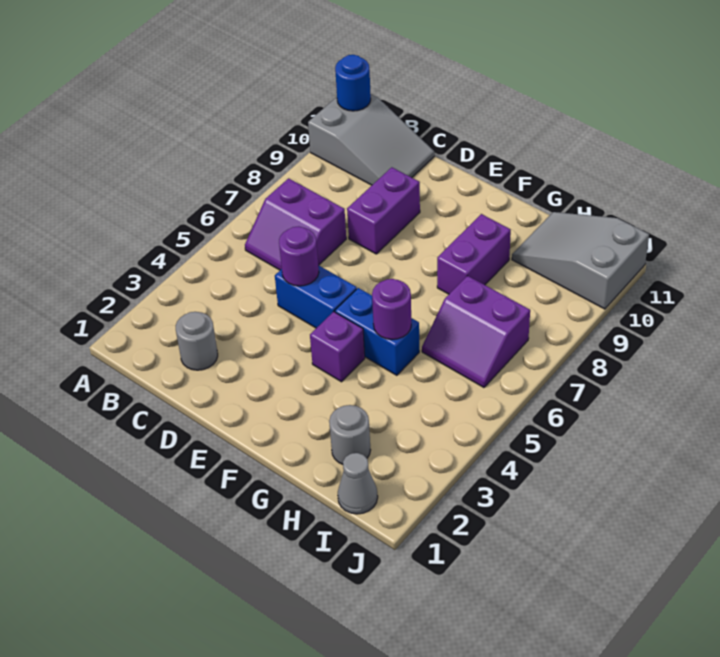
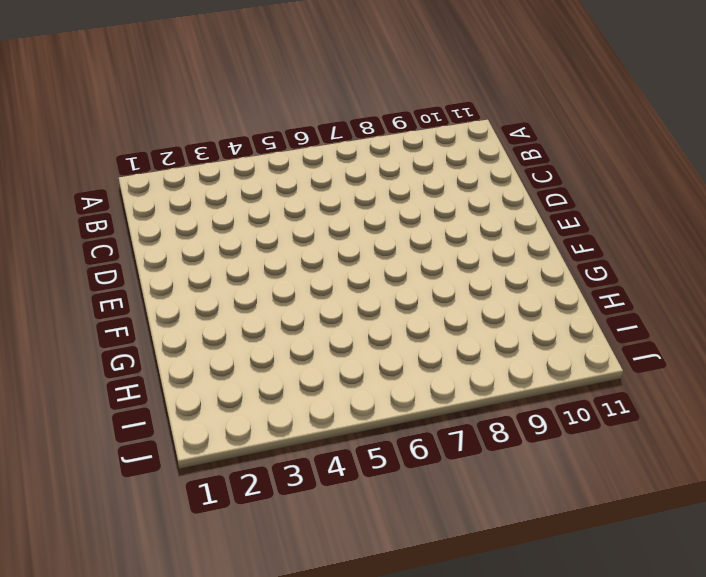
none -> grey slope A10:C11 level 1 top A
none -> purple slope B6:C7 level 1 top 7
none -> grey round brick C2 level 1

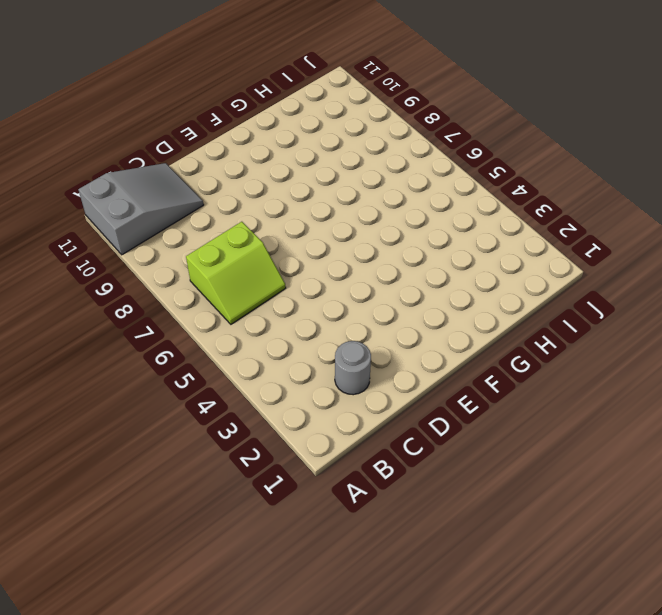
lime slope B6:C7 level 1 top 7 -> purple slope B6:C7 level 1 top 7
none -> blue brick D5:E5 level 1
none -> purple brick D8:D9 level 1
none -> purple brick F4 level 1

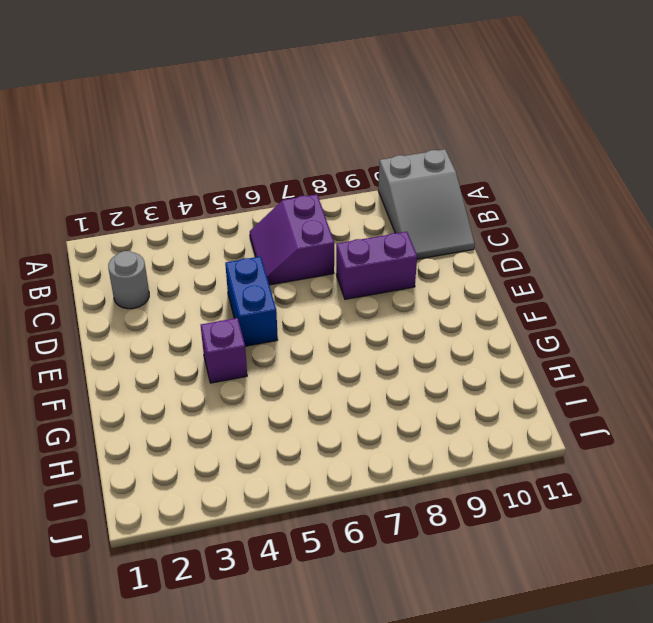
none -> blue brick F5:G5 level 1
none -> purple brick G8:G9 level 1
none -> grey round brick H2 level 1

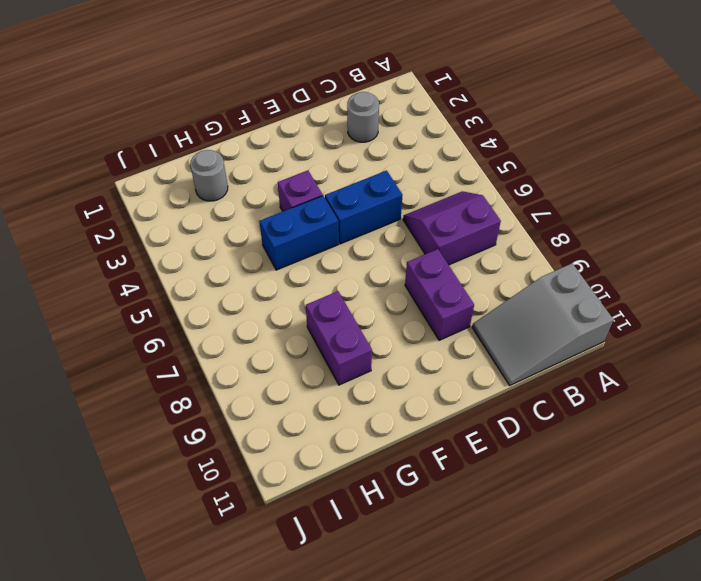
none -> purple slope H6:I7 level 1 top 7
none -> grey slope H10:J11 level 1 top J
none -> grey cone I1 level 1

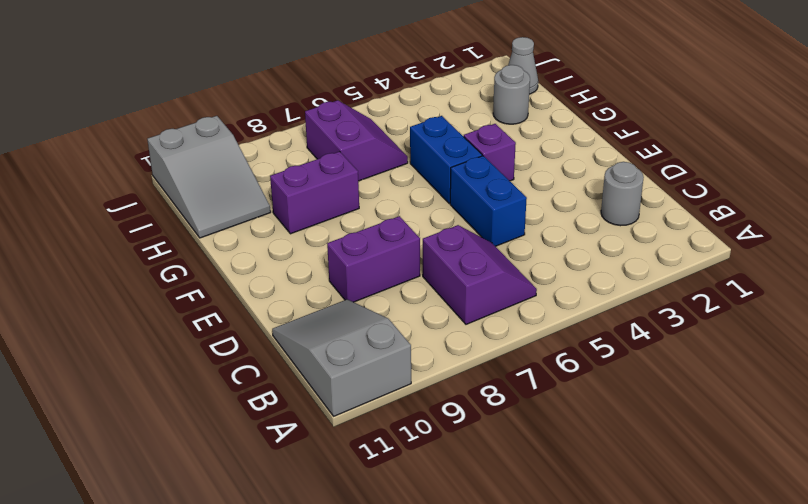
none -> blue round brick A11 level 2
none -> purple round brick D5 level 2
none -> purple round brick G5 level 2

